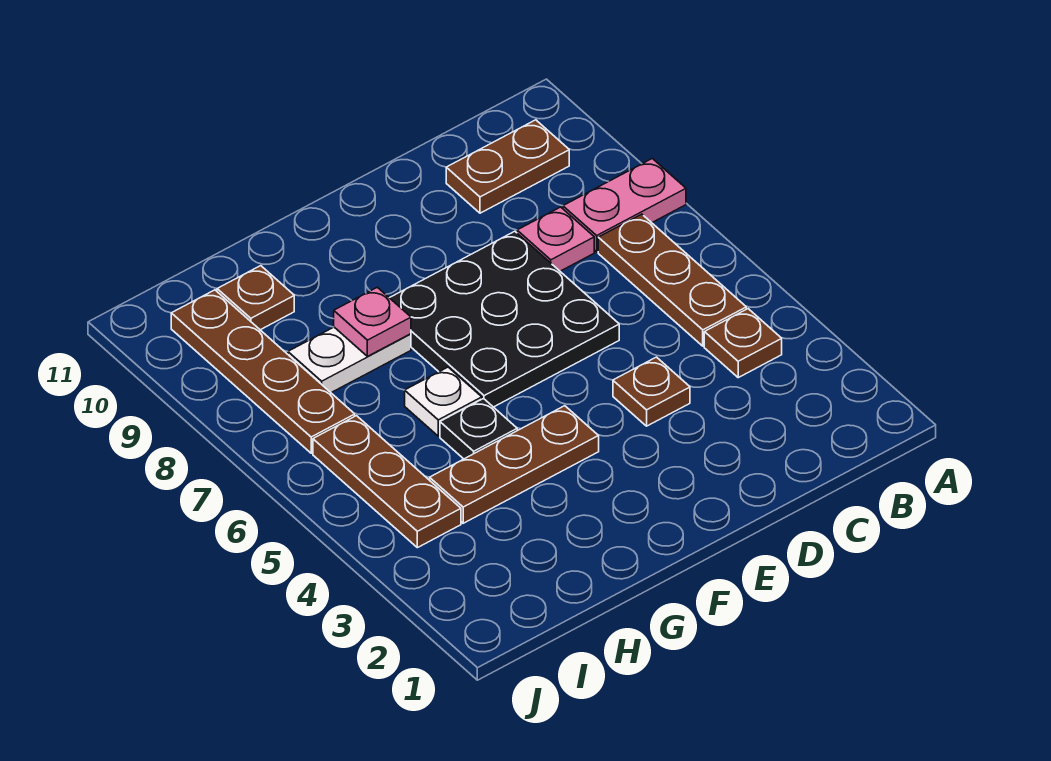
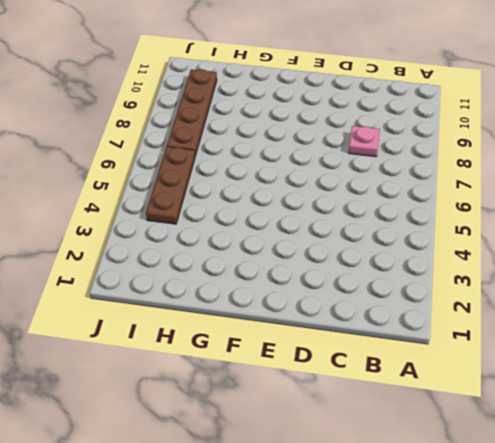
none -> pink plate A8:B8 level 1
none -> brown plate B4 level 1
none -> brown plate B5:B7 level 1

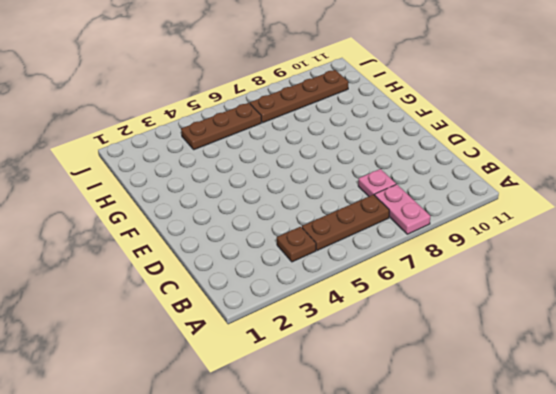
none -> brown plate B10:C10 level 1
none -> brown plate D4 level 1
none -> black plate D6:F8 level 1

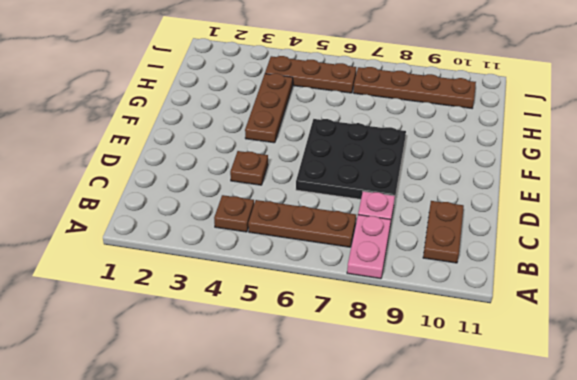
none -> black plate G5 level 1
none -> white plate G6 level 1
none -> white plate G8:H8 level 1

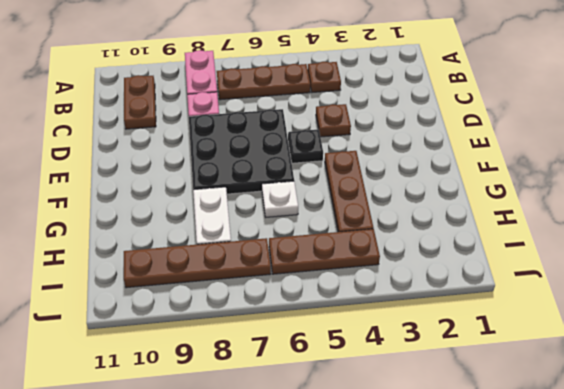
black plate E5 level 1 -> black plate G5 level 1
none -> brown plate H10 level 1
none -> pink plate G8 level 2

